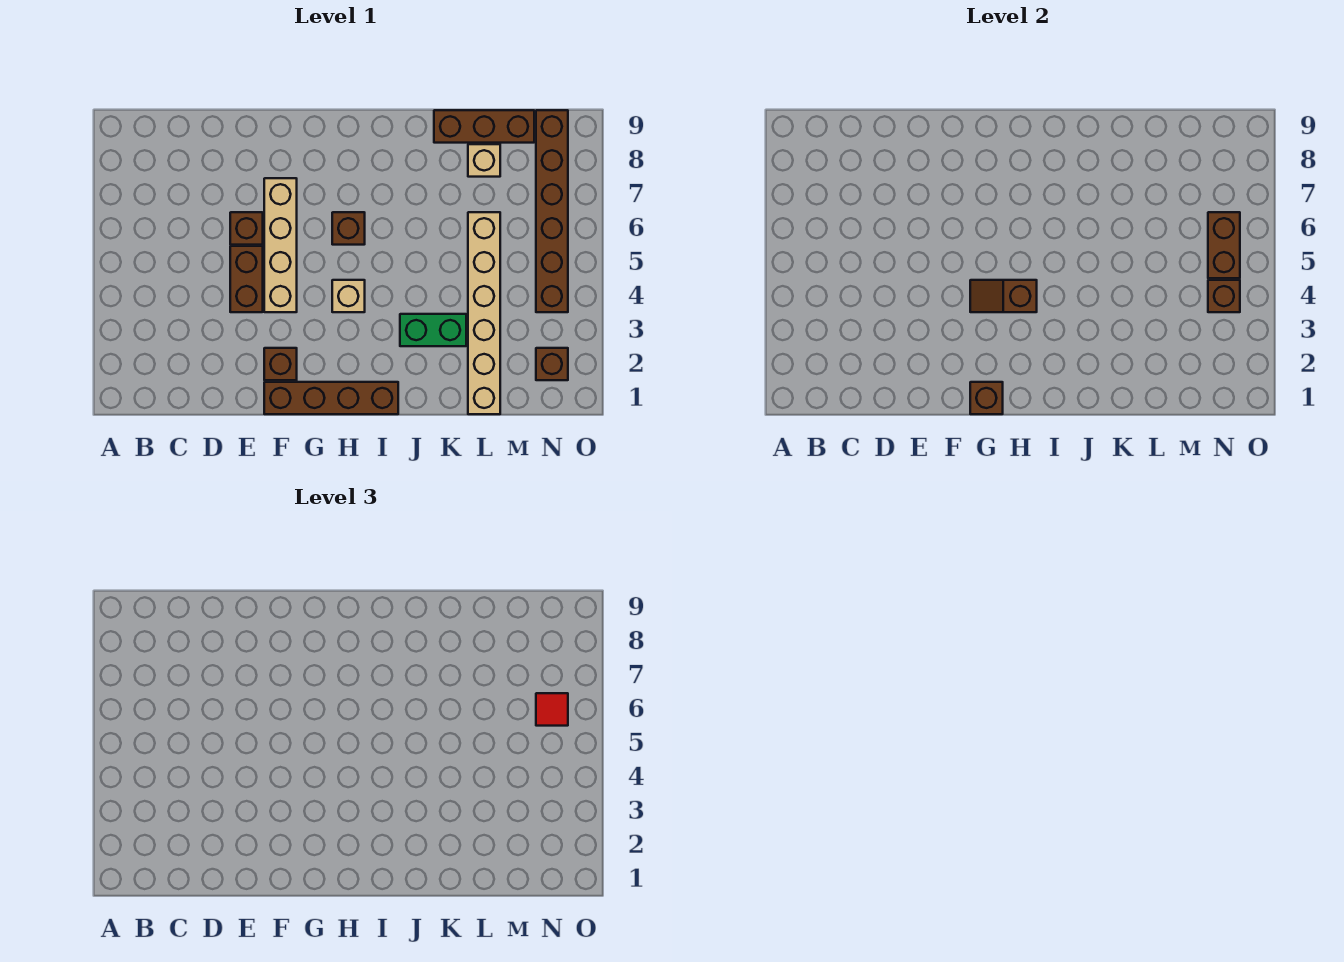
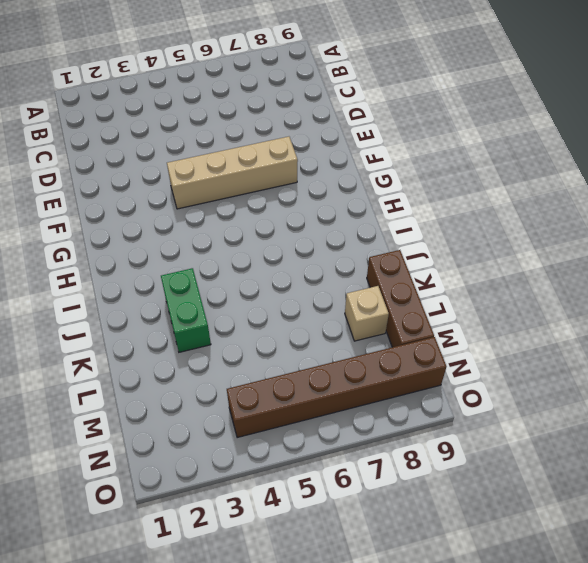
none -> brown brick E4:E5 level 1
none -> brown brick E6 level 1
none -> brown brick F1:I1 level 1

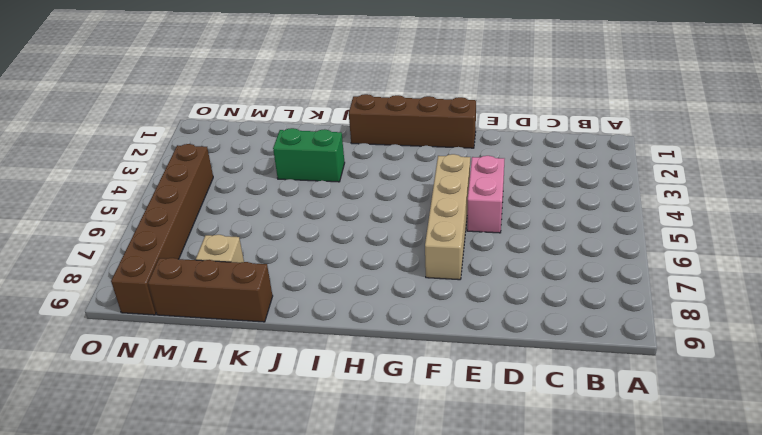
pink brick E4:E5 level 1 -> brown brick E4:E5 level 1
none -> brown brick E6 level 1
none -> brown brick F2 level 1
none -> tan brick H4 level 1

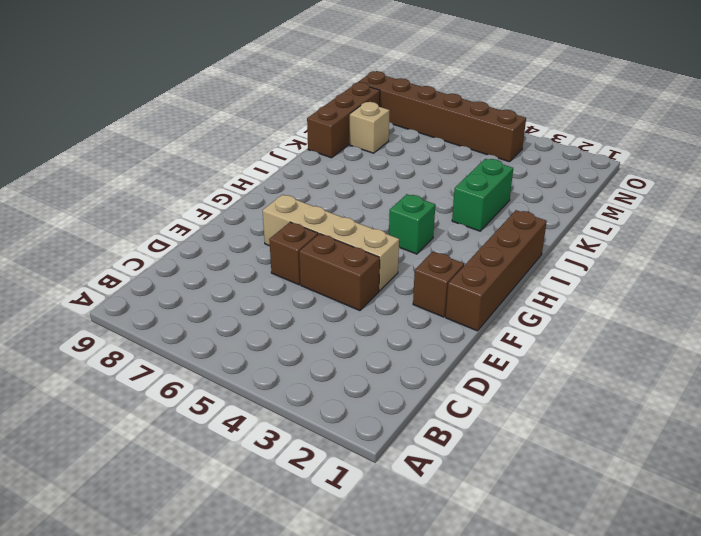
green brick H4 level 1 -> tan brick H4 level 1
none -> brown brick H6 level 1
none -> tan brick L1:L6 level 1
none -> brown brick N2 level 1

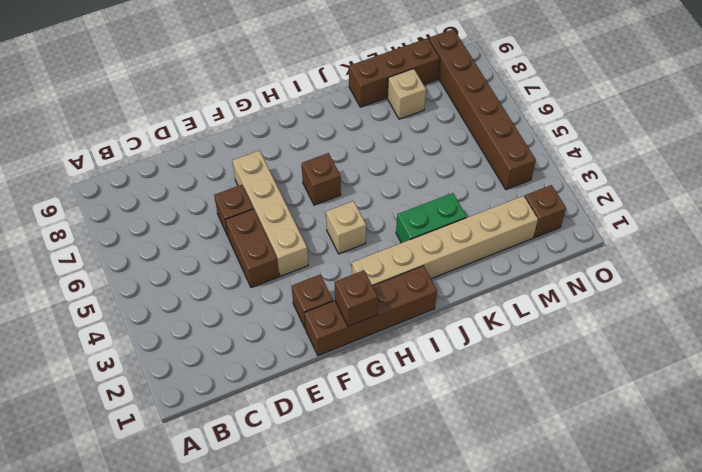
tan brick H2:M2 level 1 -> tan brick L1:L6 level 1
none -> brown slope G4:H4 level 2 top H
none -> brown brick N4 level 2
none -> brown brick N5:N6 level 2

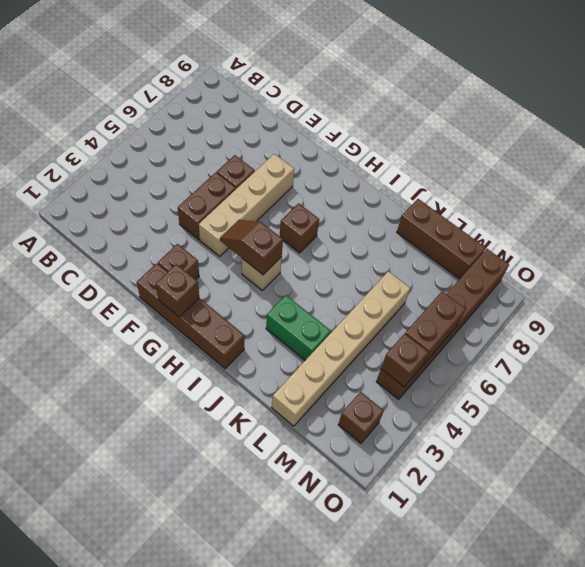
none -> tan brick L8 level 1
none -> red tile N6 level 3

